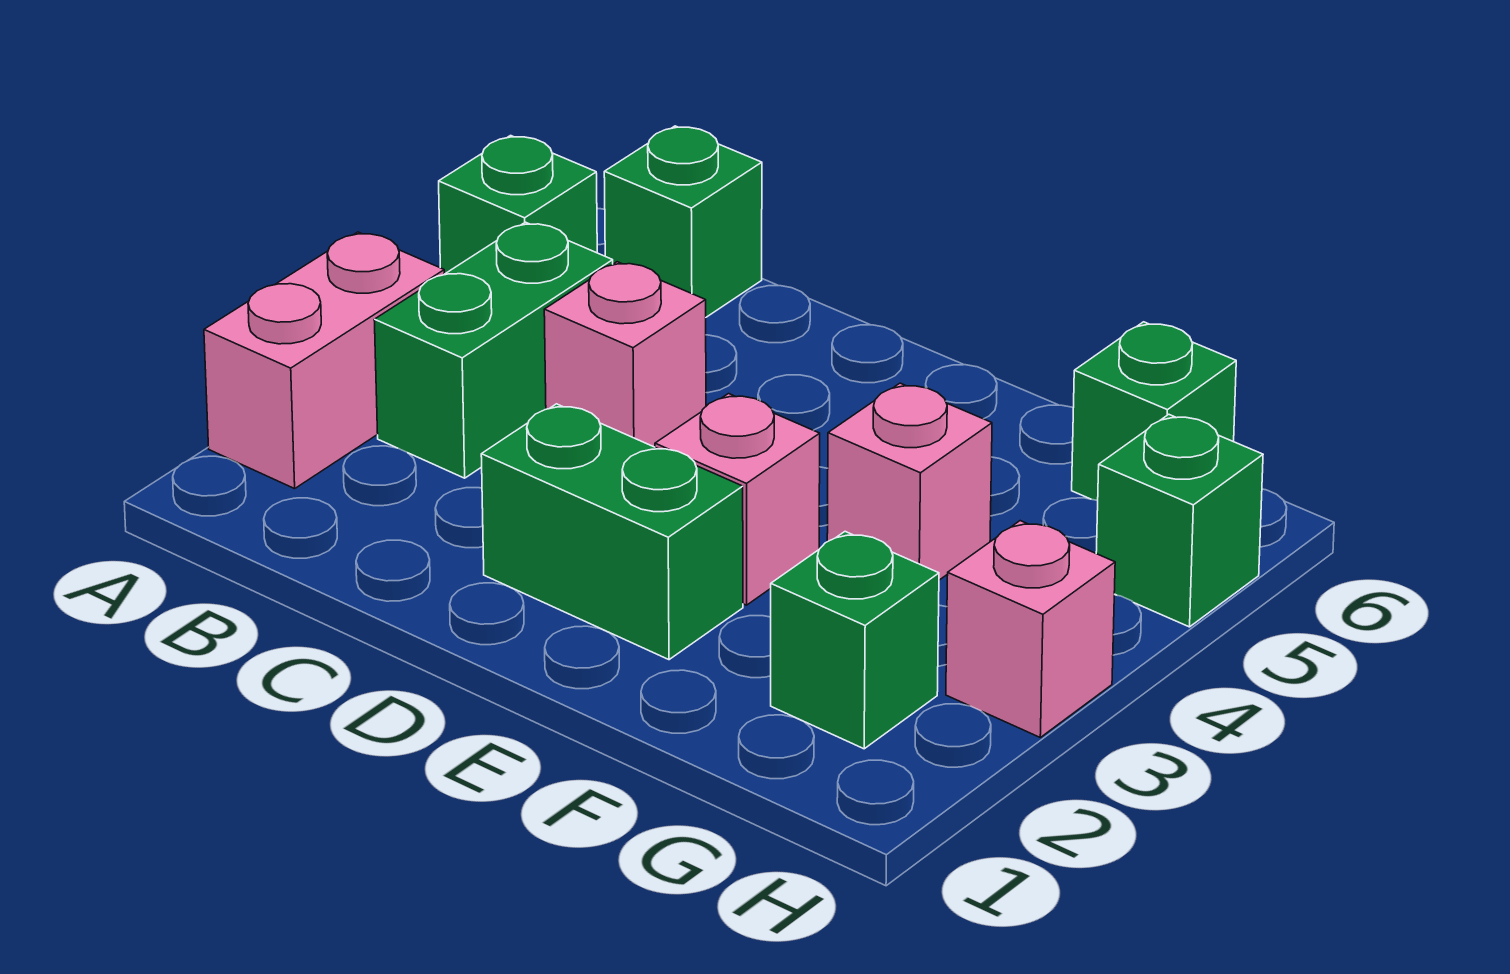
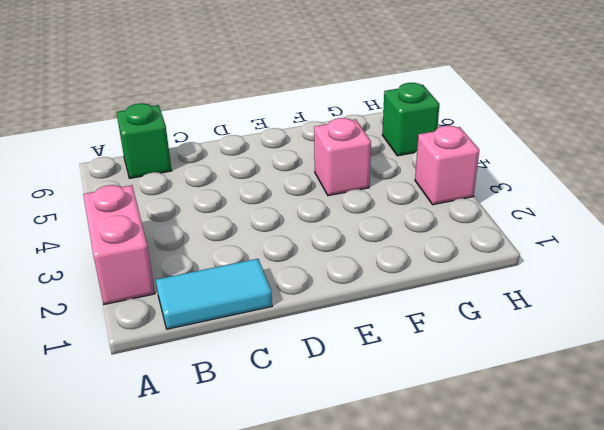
cyan tile B1:C1 level 1 -> none
none -> green brick A5 level 1
none -> green brick B3:B4 level 1
none -> pink brick C4 level 1

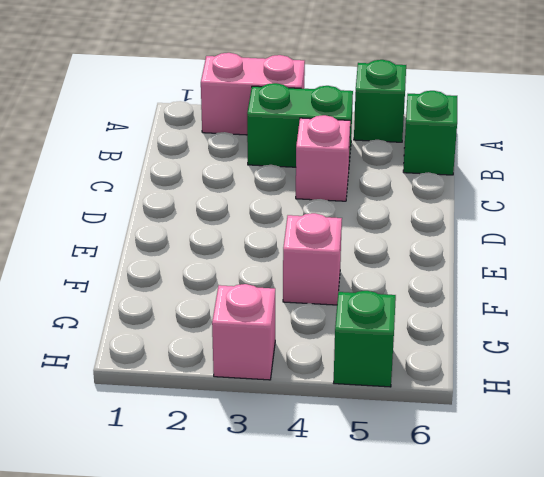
none -> green brick D2:E2 level 1
none -> pink brick E3 level 1
none -> green brick G2 level 1

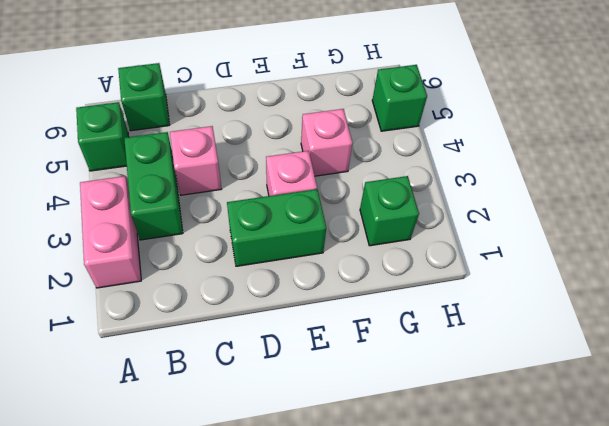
none -> green brick G6 level 1
none -> pink brick H3 level 1

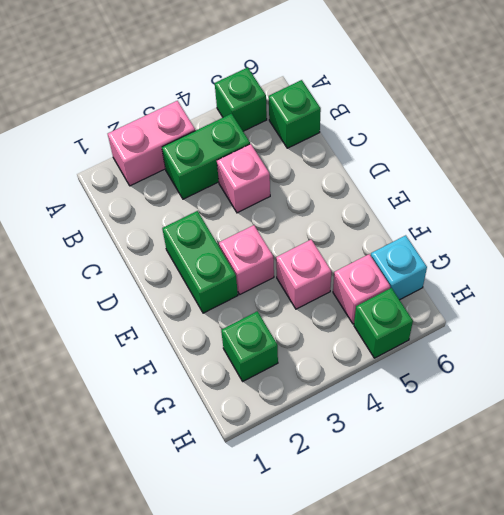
pink brick G5 level 1 -> pink brick H3 level 1
cyan brick G6 level 1 -> green brick G6 level 1

